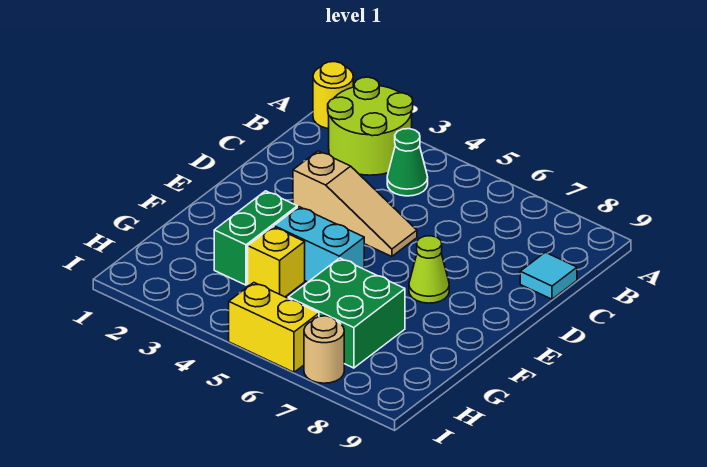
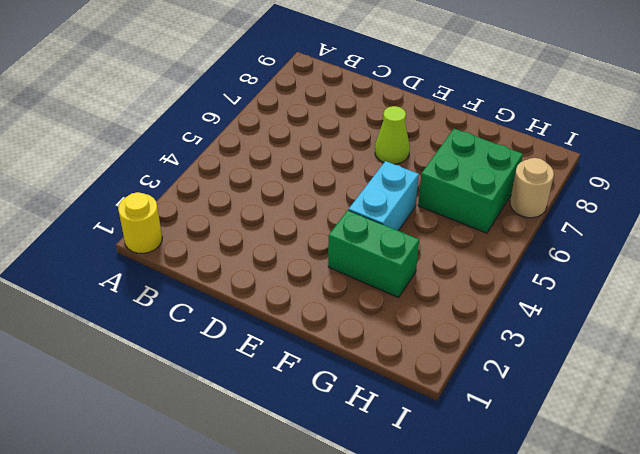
none -> lime round brick A2:B3 level 1
none -> green cone B4 level 1
none -> cyan tile C9 level 1

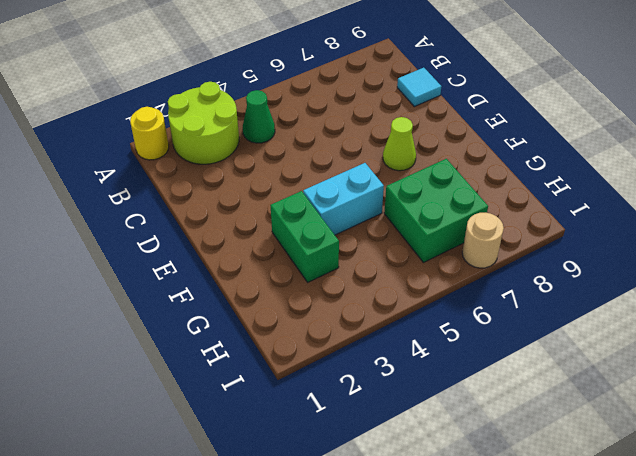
none -> tan slope D3:D5 level 1 top 3
none -> yellow brick G4 level 1
none -> yellow brick I5:I6 level 1

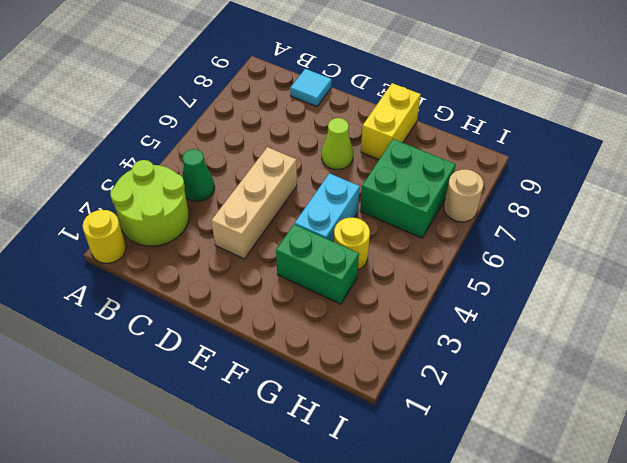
tan brick D3:D5 level 1 -> tan slope D3:D5 level 1 top 3
yellow brick F8:F9 level 1 -> yellow brick I5:I6 level 1
yellow round brick G4 level 1 -> yellow brick G4 level 1

